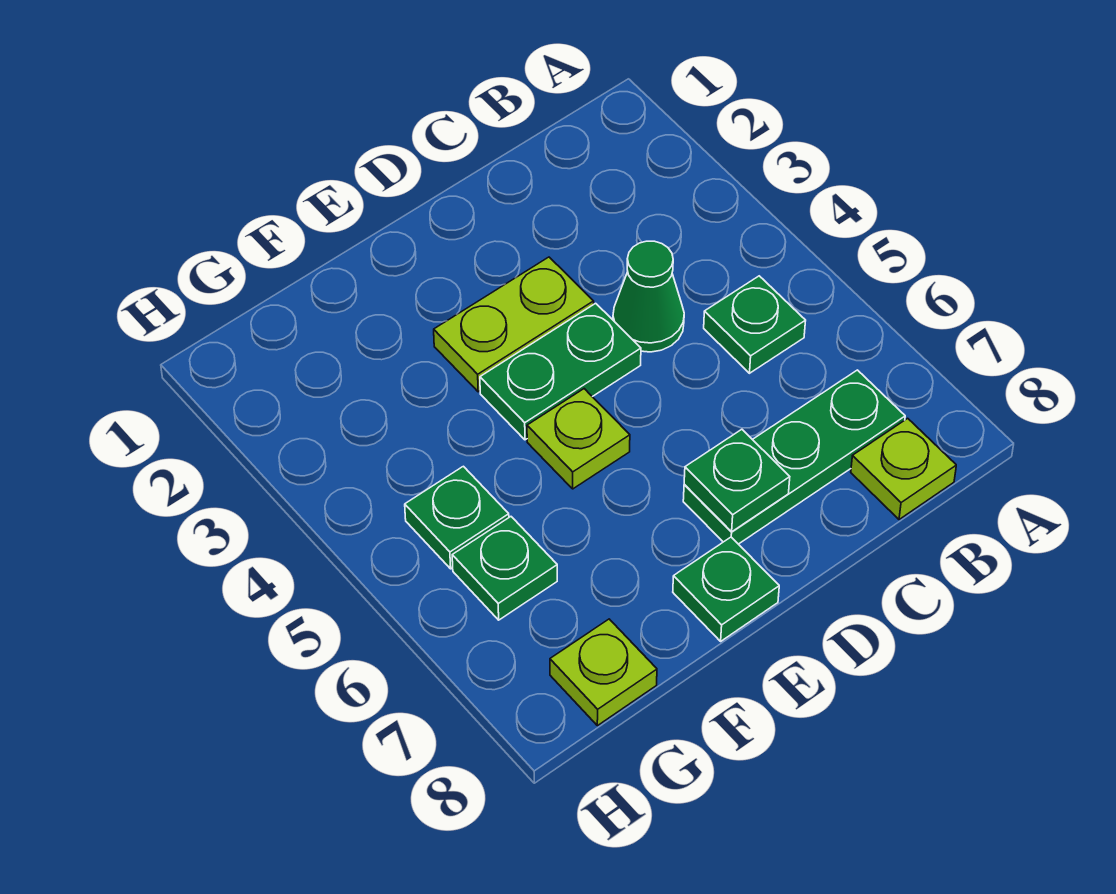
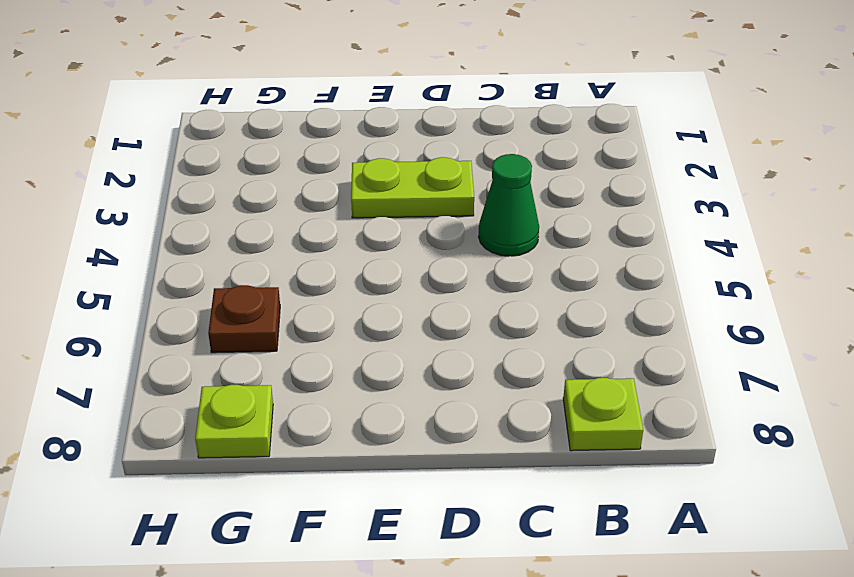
brown plate G6 level 1 -> green plate G6 level 1
none -> green plate B5 level 1
none -> green plate B7:D7 level 1
none -> green plate D4:E4 level 1

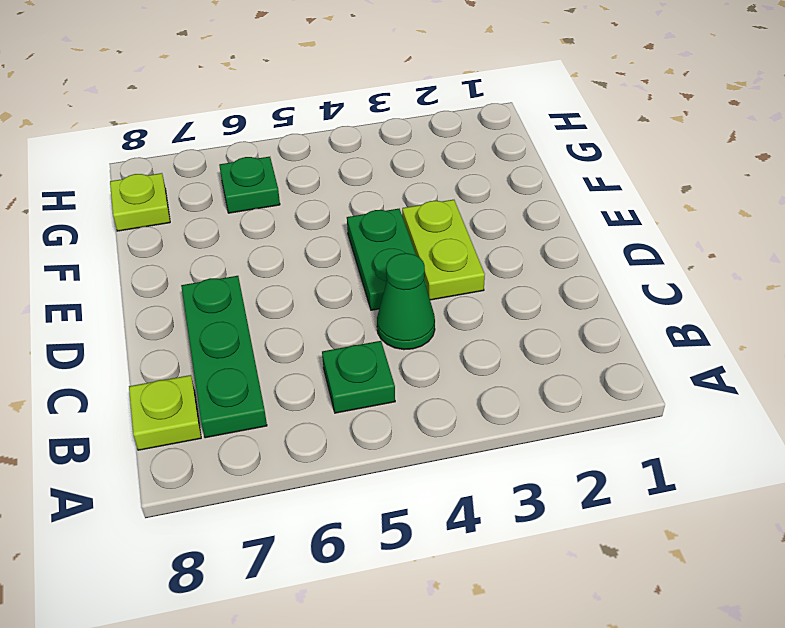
none -> lime plate E5 level 1
none -> green plate E8 level 1
none -> green plate G5 level 1

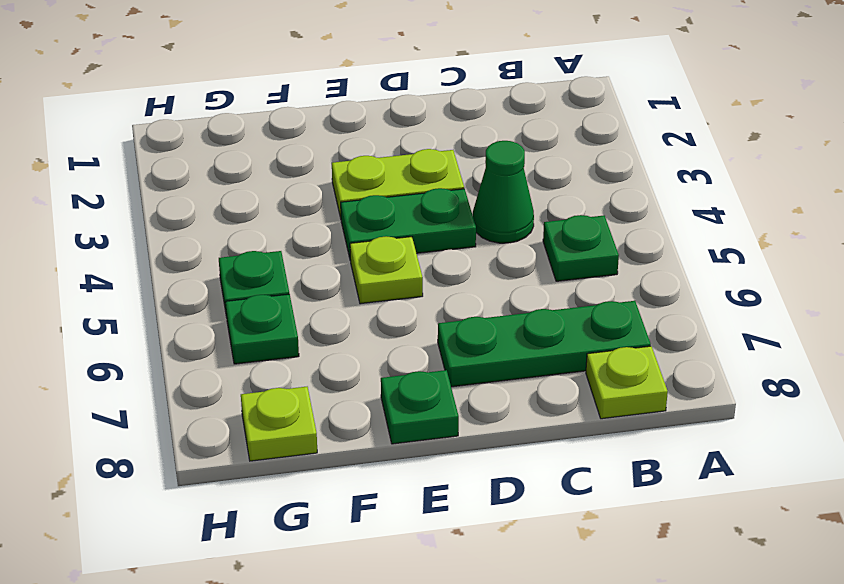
none -> green plate D7 level 2

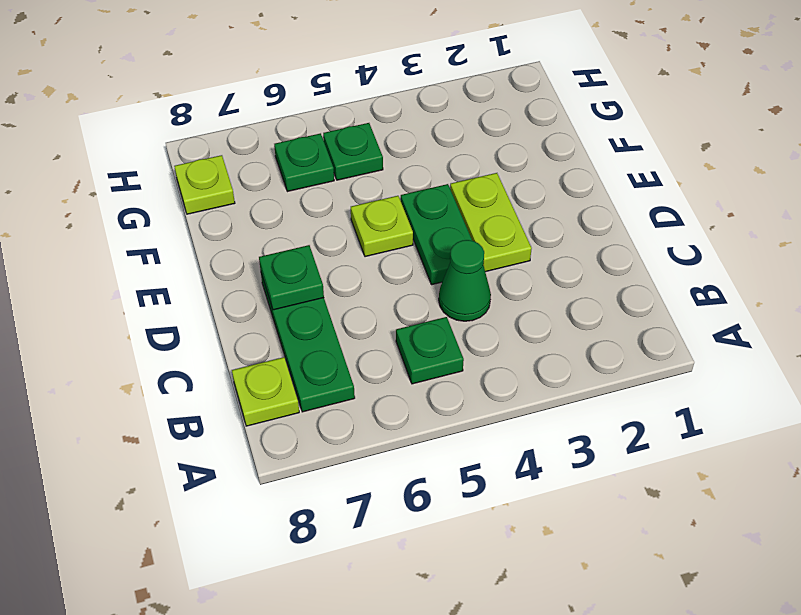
none -> green plate E8 level 1

